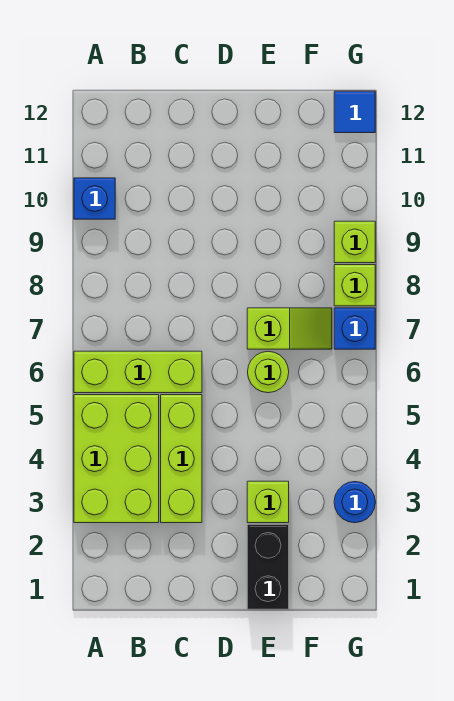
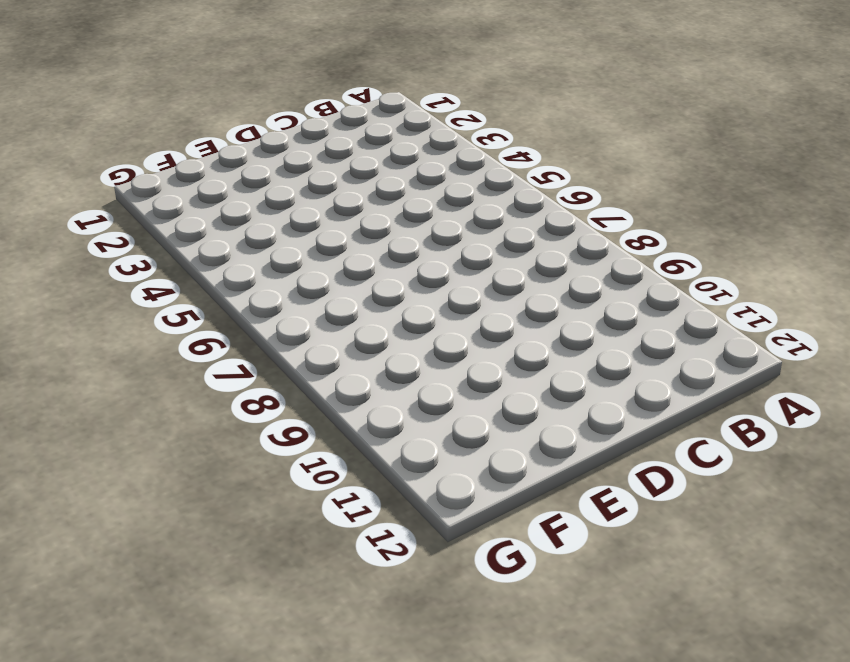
none -> lime brick A3:B5 level 1
none -> lime brick A6:C6 level 1
none -> blue brick A10 level 1

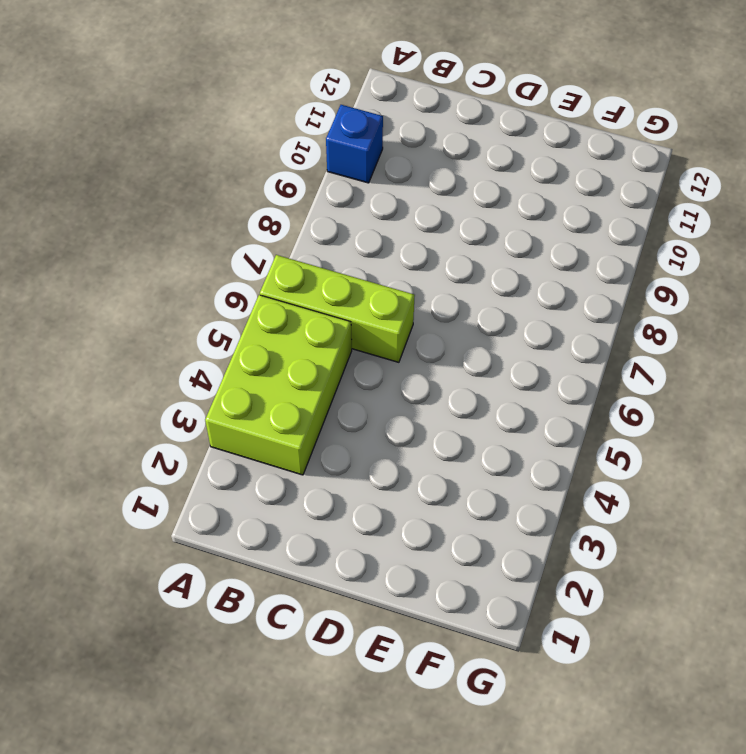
none -> lime brick C3:C5 level 1
none -> black brick E1:E2 level 1
none -> lime brick E3 level 1

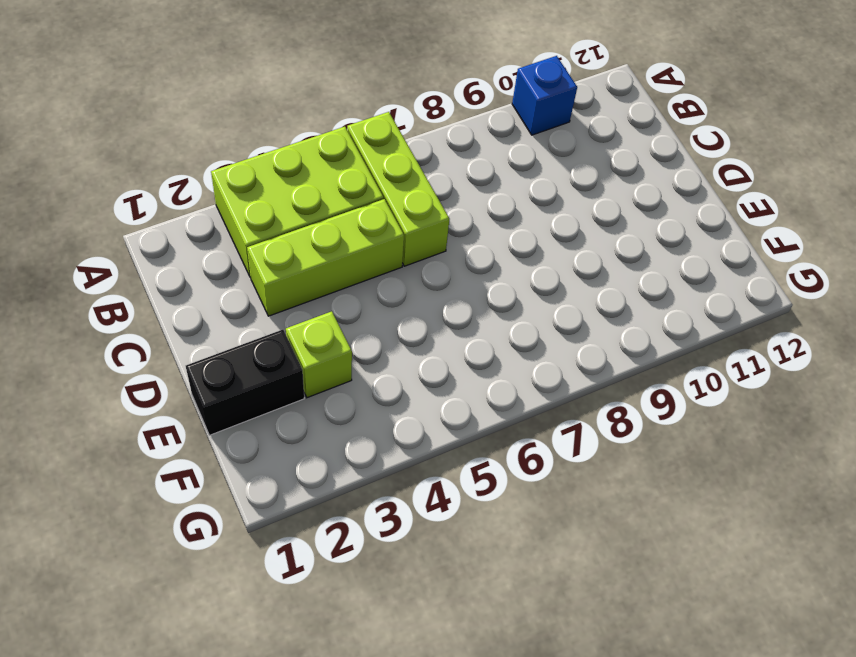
none -> lime round brick E6 level 1
none -> lime slope E7:F7 level 1 top E
none -> blue round brick G3 level 1

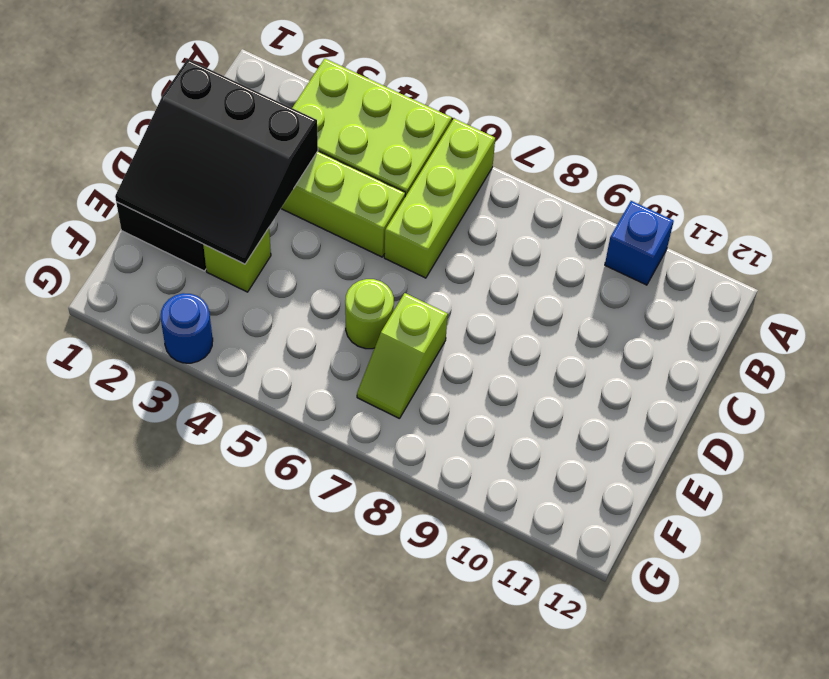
black slope C1:E3 level 2 top C -> none
none -> blue brick G7 level 1
none -> lime brick G8 level 1
none -> lime brick G9 level 1

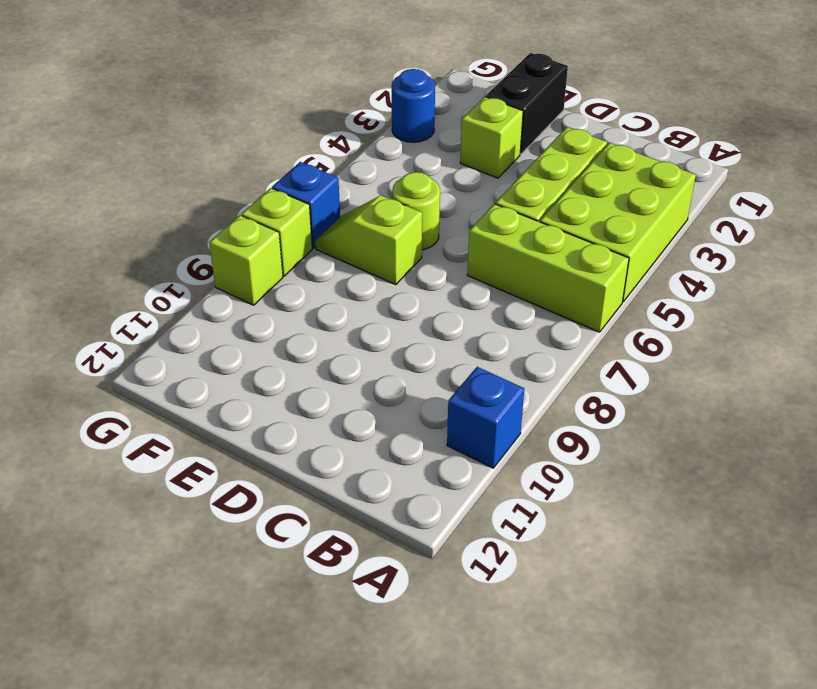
none -> blue tile G12 level 1

